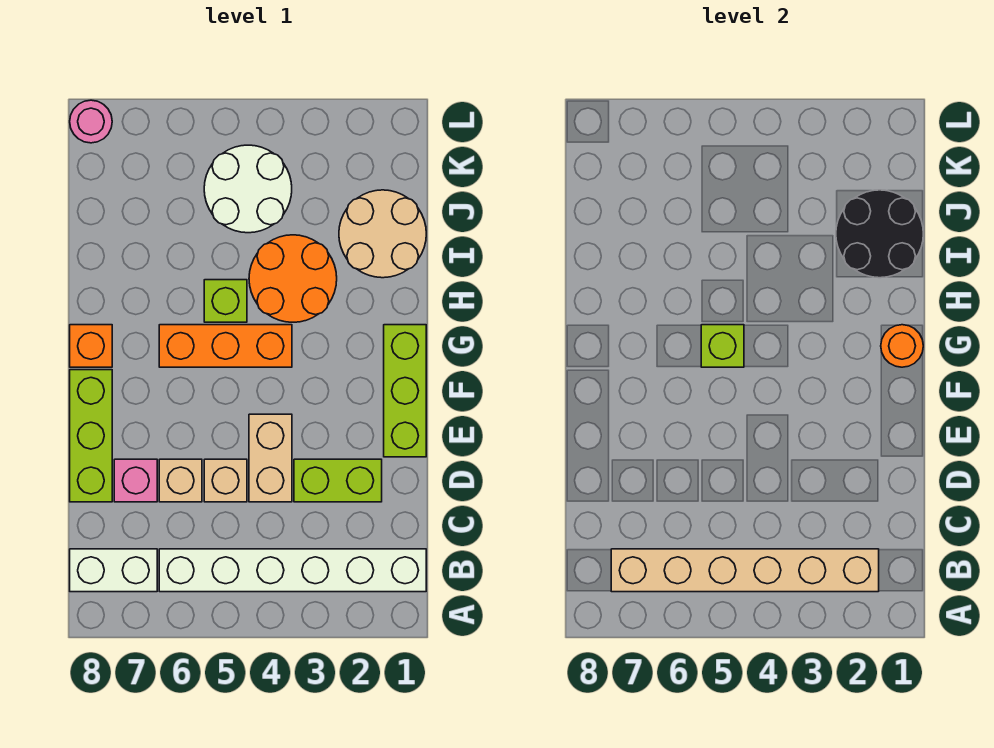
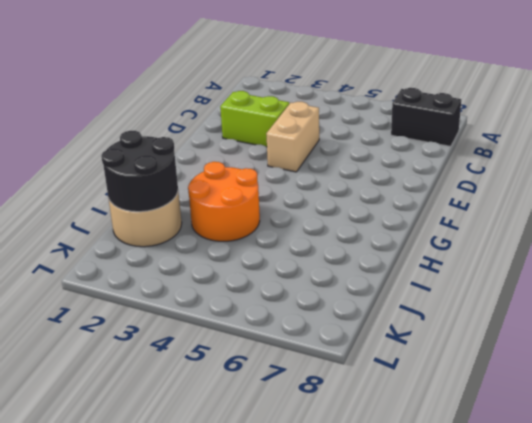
black brick B7:B8 level 1 -> white brick B7:B8 level 1
none -> white brick B1:B6 level 1
none -> tan brick D5 level 1
none -> tan brick D6 level 1

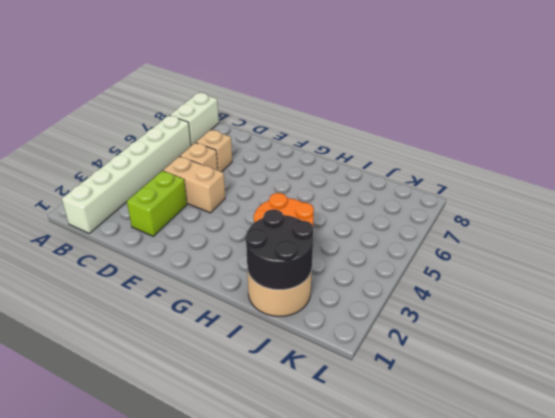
none -> pink brick D7 level 1
none -> lime brick D8:F8 level 1
none -> lime brick E1:G1 level 1

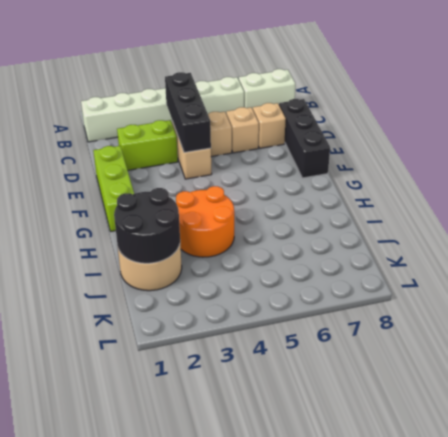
black brick C4:E4 level 2 -> none
tan brick D7 level 1 -> pink brick D7 level 1
black brick D8:F8 level 1 -> lime brick D8:F8 level 1
none -> orange brick G4:G6 level 1
none -> orange brick G8 level 1
none -> lime brick H5 level 1

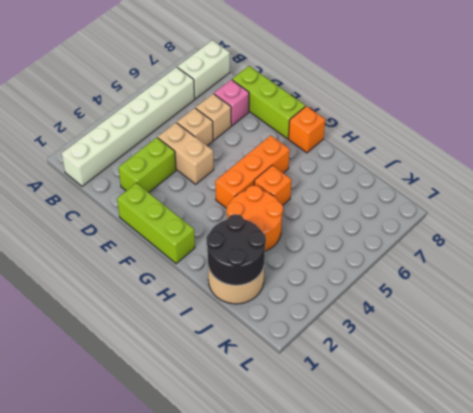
orange brick H5 level 1 -> lime brick H5 level 1
none -> white round brick J4:K5 level 1
none -> pink round brick L8 level 1
none -> tan brick B2:B7 level 2

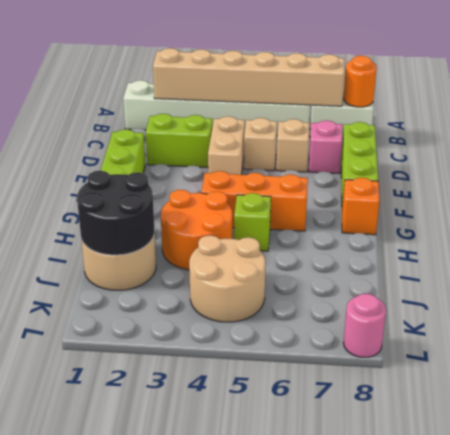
orange round brick B8 level 2 -> orange round brick G1 level 2
tan round brick J4:K5 level 1 -> white round brick J4:K5 level 1
none -> lime brick G5 level 2

